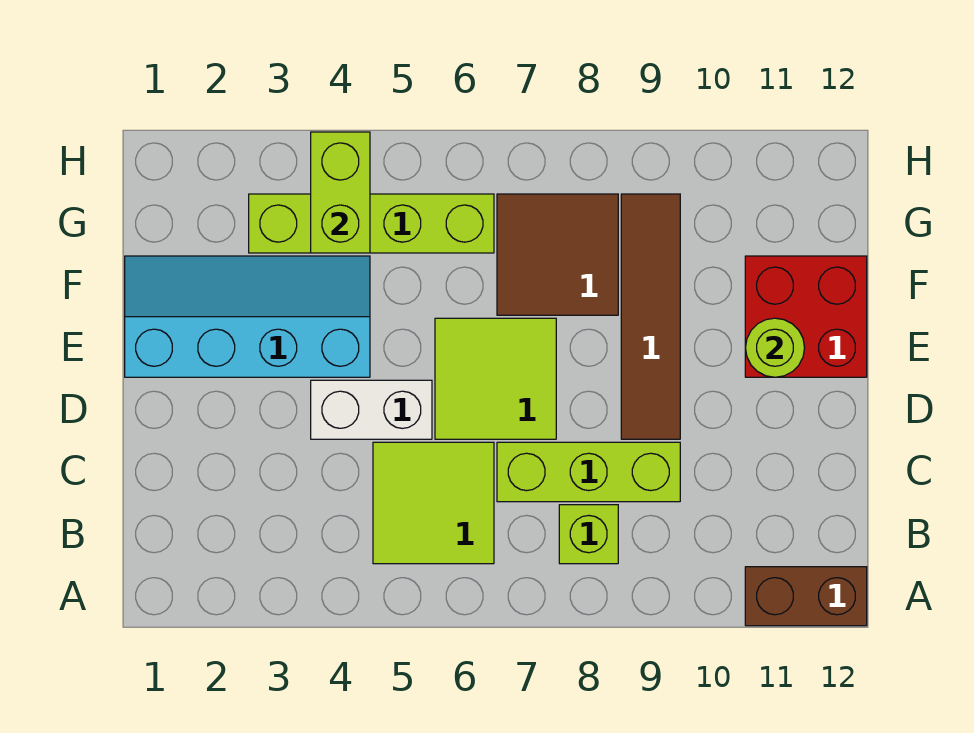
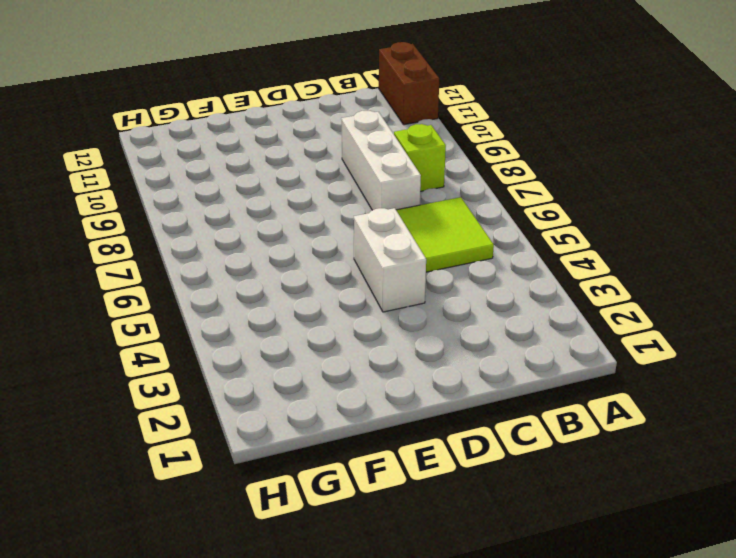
white brick C7:C9 level 1 -> lime brick C7:C9 level 1
none -> lime tile D6:E7 level 1
none -> brown tile D9:G9 level 1
none -> cyan slope E1:F4 level 1 top E

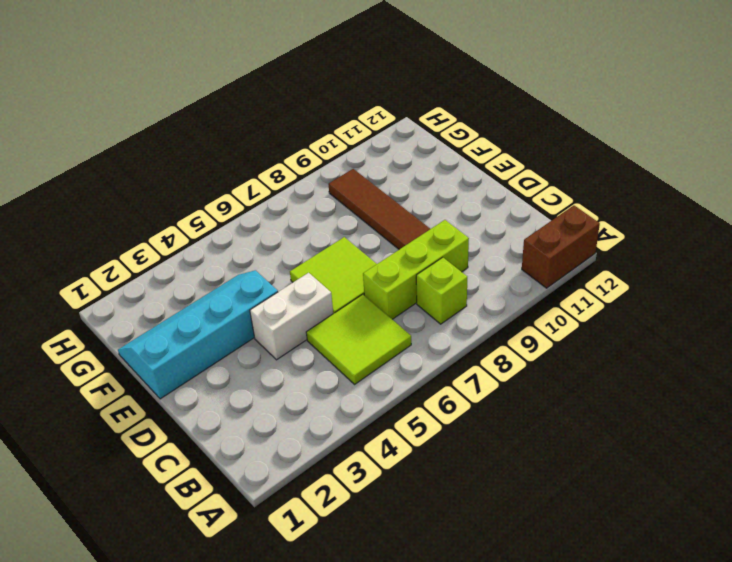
none -> red brick E11:F12 level 1
none -> brown tile F7:G8 level 1
none -> lime brick G3:G6 level 1

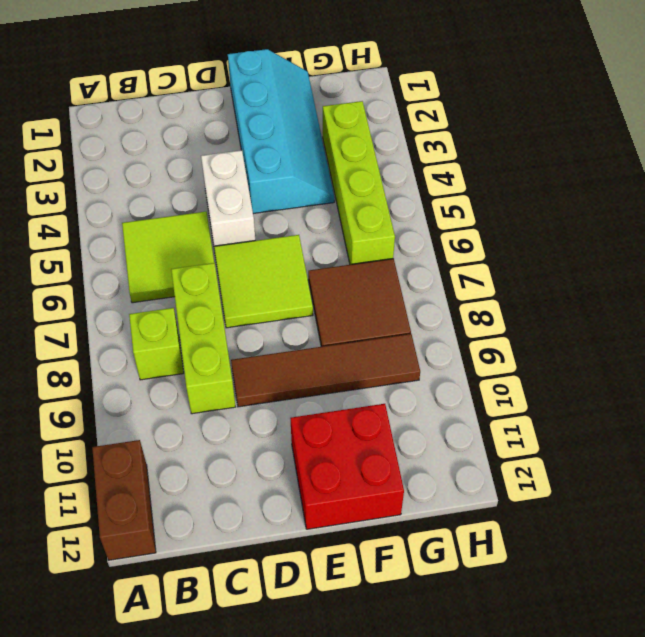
none -> lime round brick E11 level 2
none -> lime brick G4:H4 level 2

